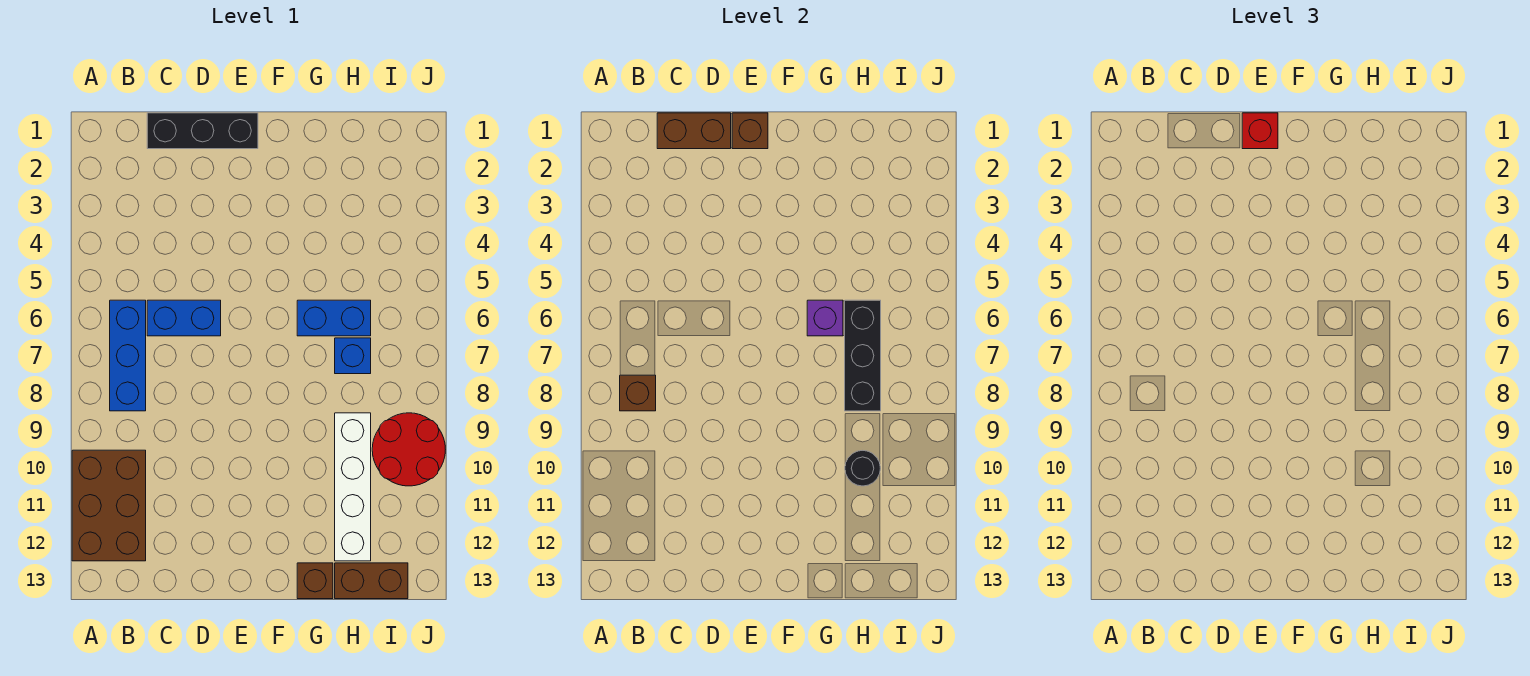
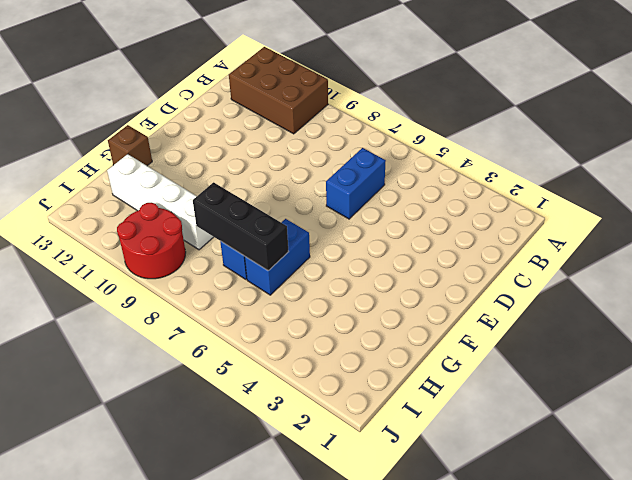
none -> blue brick B6:B8 level 1
none -> black brick C1:E1 level 1
none -> brown brick H13:I13 level 1

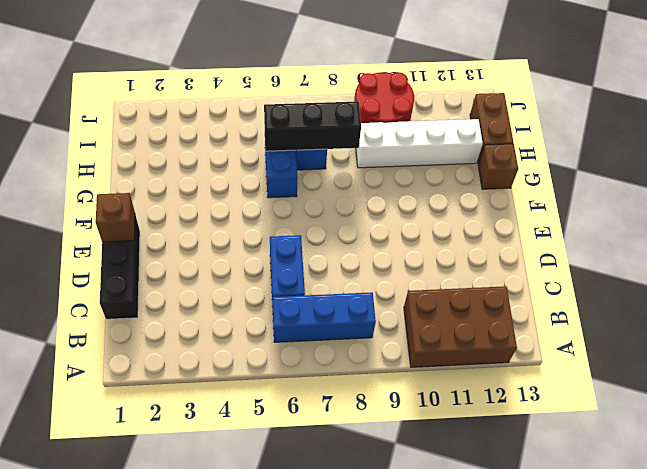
none -> brown brick B8 level 2
none -> brown brick C1:D1 level 2
none -> purple brick G6 level 2

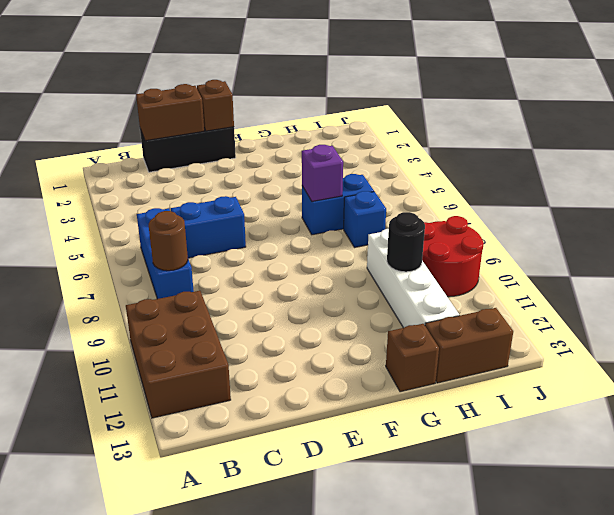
brown round brick B8 level 2 -> brown brick B8 level 2
none -> black brick H6:H8 level 2
none -> red brick E1 level 3

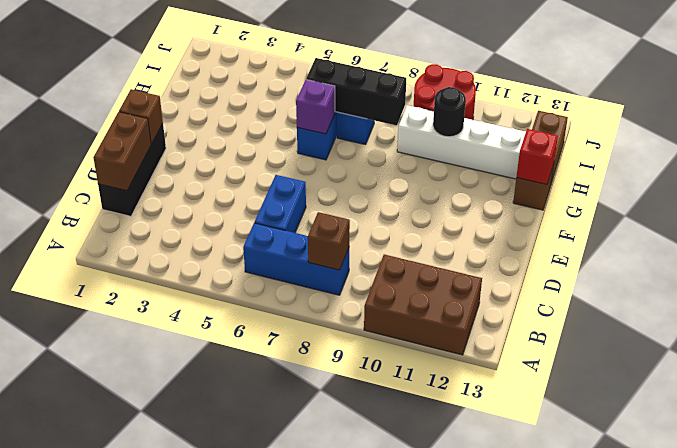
red brick G13 level 2 -> red brick E1 level 3

